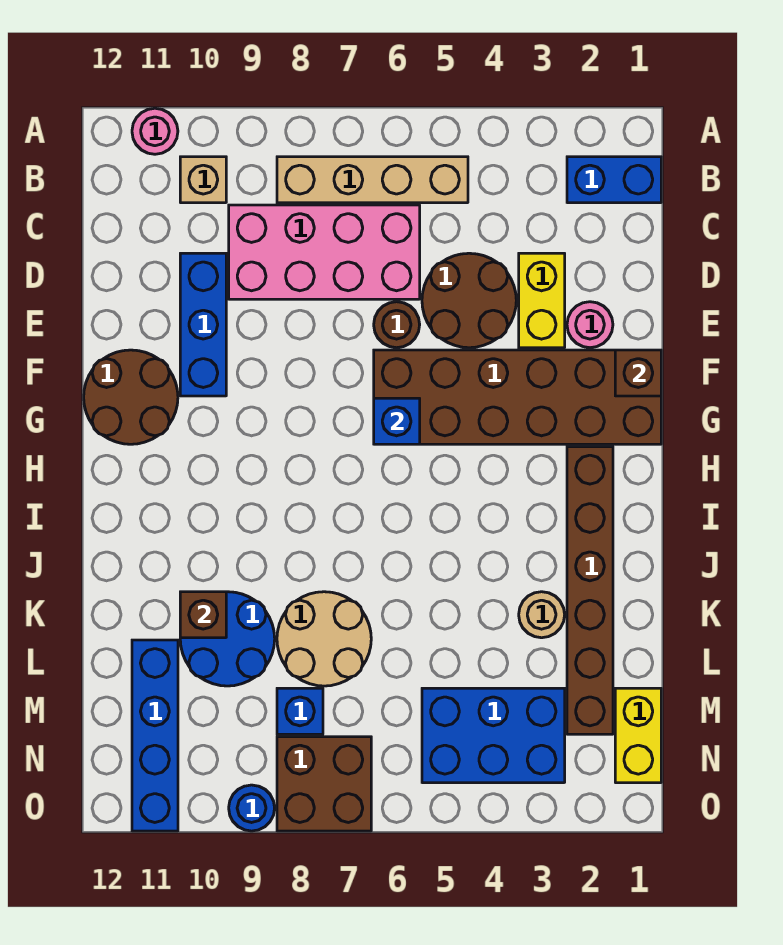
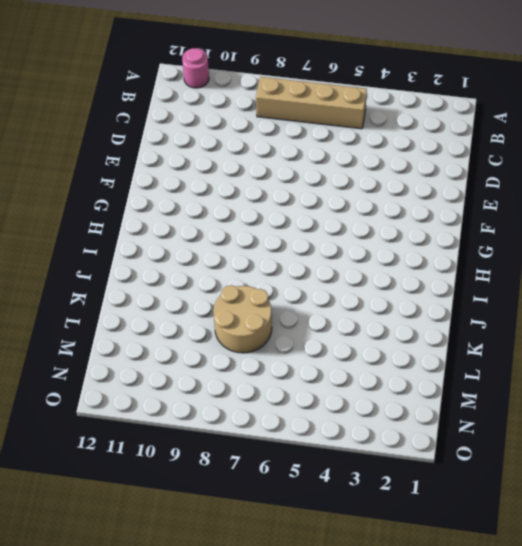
none -> blue brick B1:B2 level 1
none -> tan brick B10 level 1
none -> pink brick C6:D9 level 1

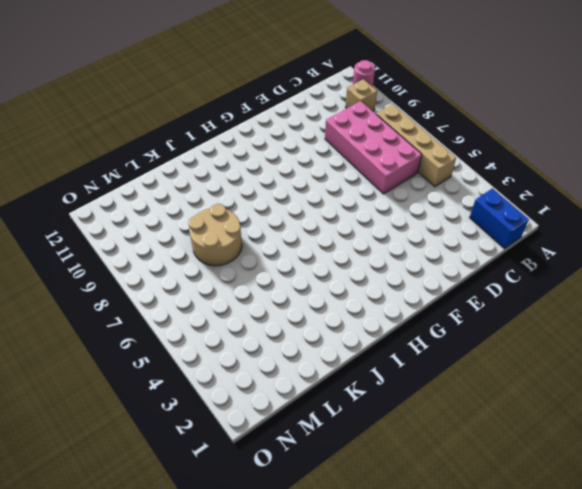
none -> yellow brick D3:E3 level 1
none -> brown round brick D4:E5 level 1
none -> blue brick D10:F10 level 1

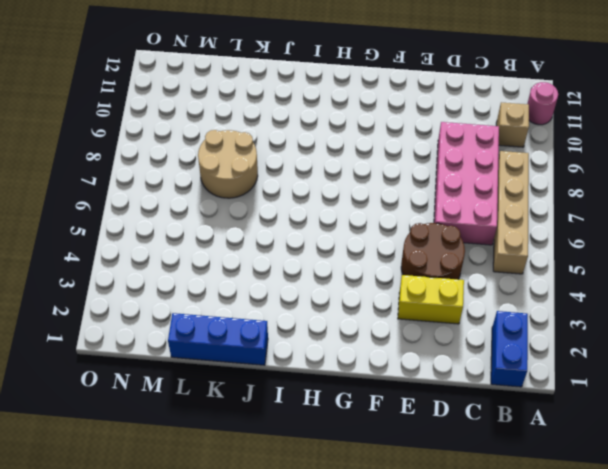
blue brick J1:L1 level 1 -> blue brick D10:F10 level 1
none -> pink round brick E2 level 1
none -> brown round brick E6 level 1
none -> brown brick F1:G6 level 1

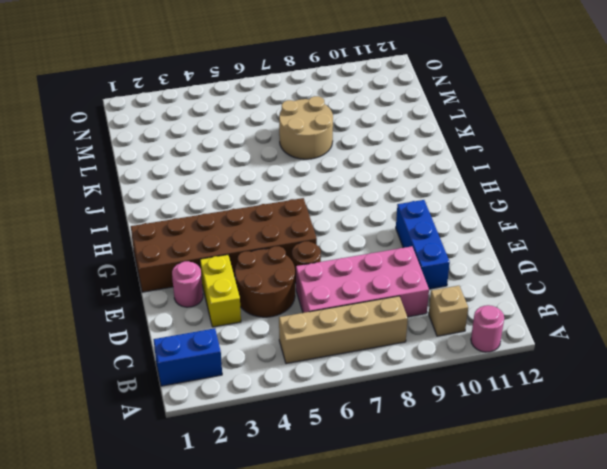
none -> brown round brick F11:G12 level 1
none -> brown brick H2:M2 level 1
none -> tan round brick K3 level 1

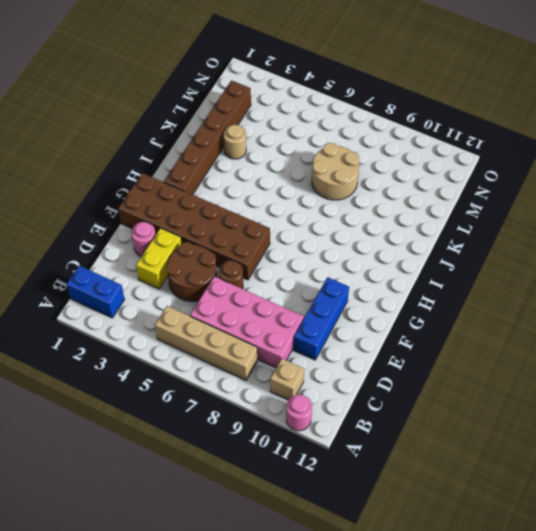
none -> brown round brick F11:G12 level 1
none -> blue round brick K9:L10 level 1
none -> blue brick L11:O11 level 1

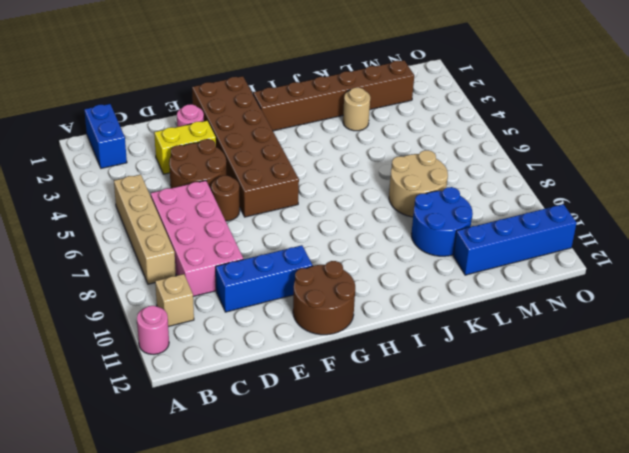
none -> yellow brick M1:N1 level 1
none -> blue brick M3:N5 level 1
none -> blue brick M8 level 1

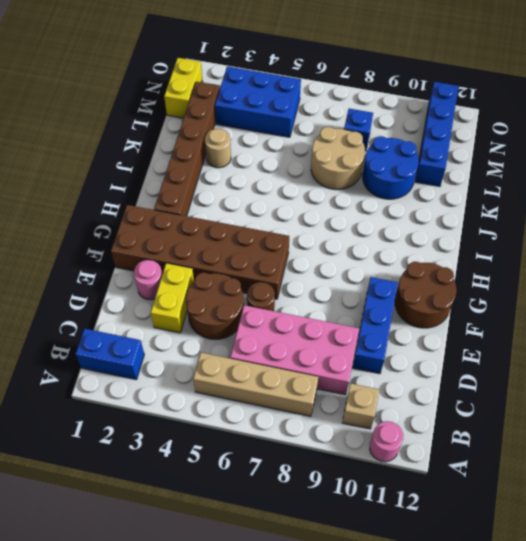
none -> brown brick N7:O8 level 1
none -> blue round brick O9 level 1
none -> brown brick F1 level 2

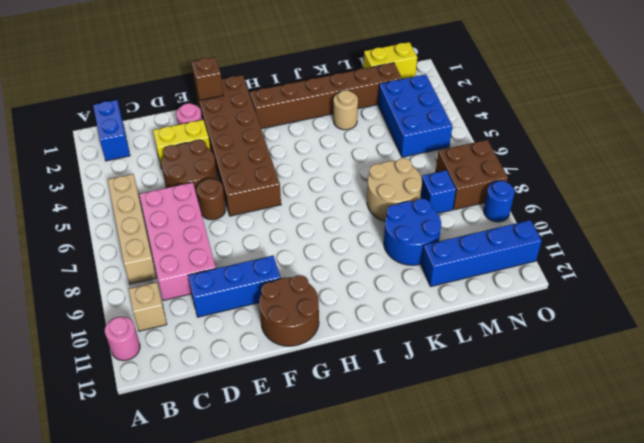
none -> blue brick G6 level 2
none -> brown brick K10 level 2

